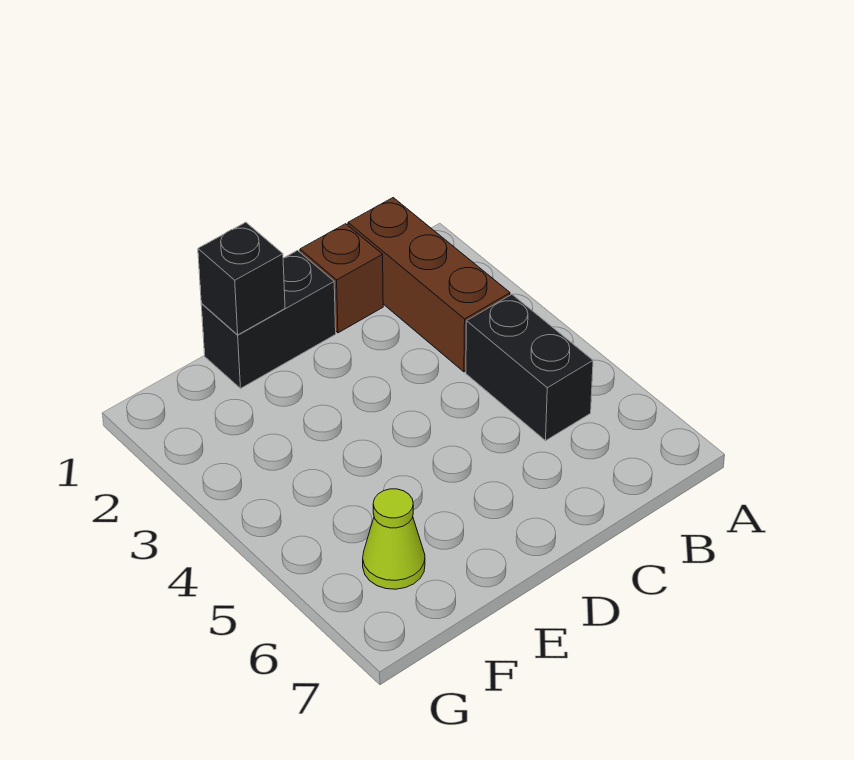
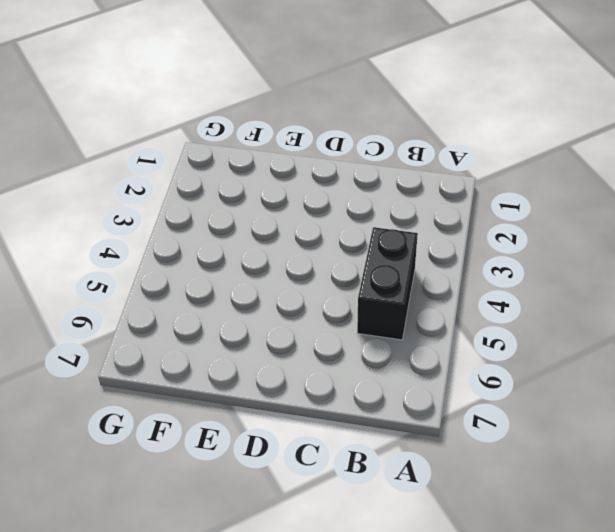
none -> brown brick B1:B3 level 1
none -> brown brick C1 level 1

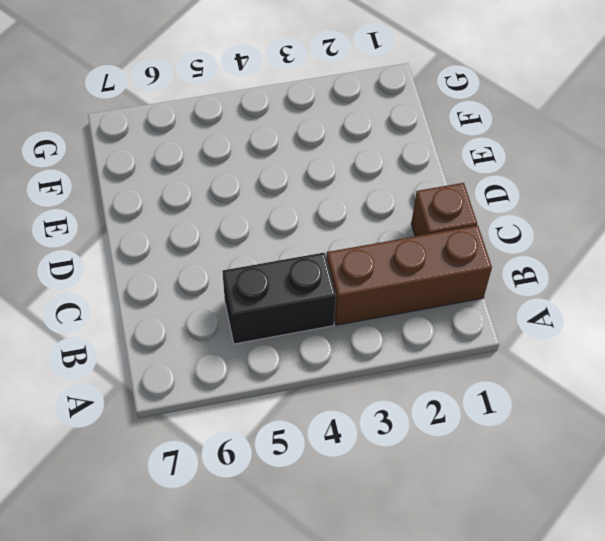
none -> black brick D1:E1 level 1
none -> lime cone F6 level 1

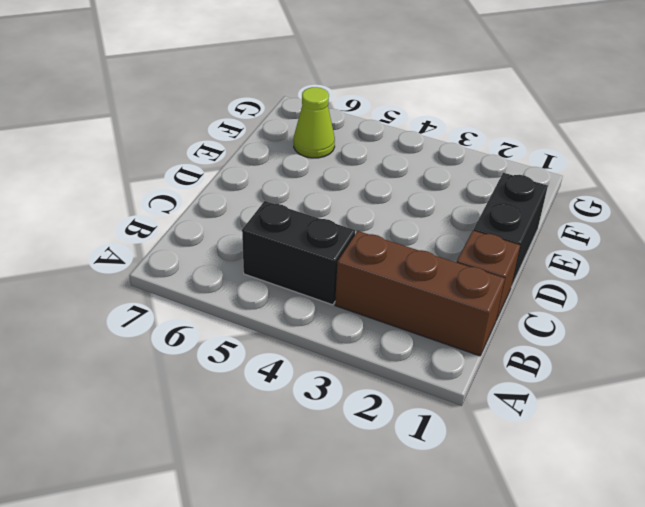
none -> black brick E1 level 2

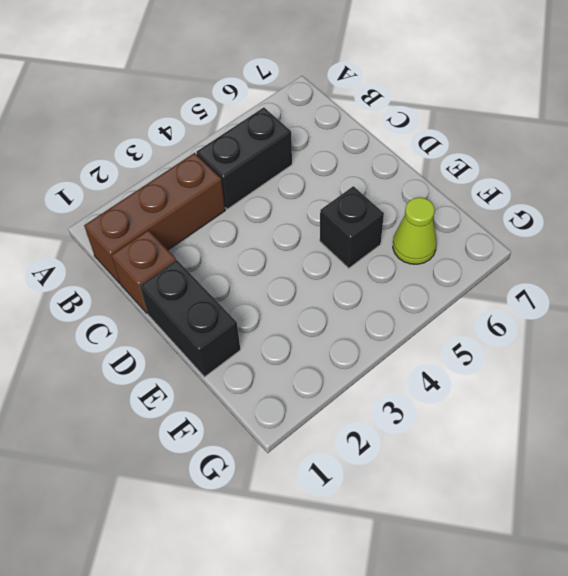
black brick E5 level 1 -> black brick E1 level 2

